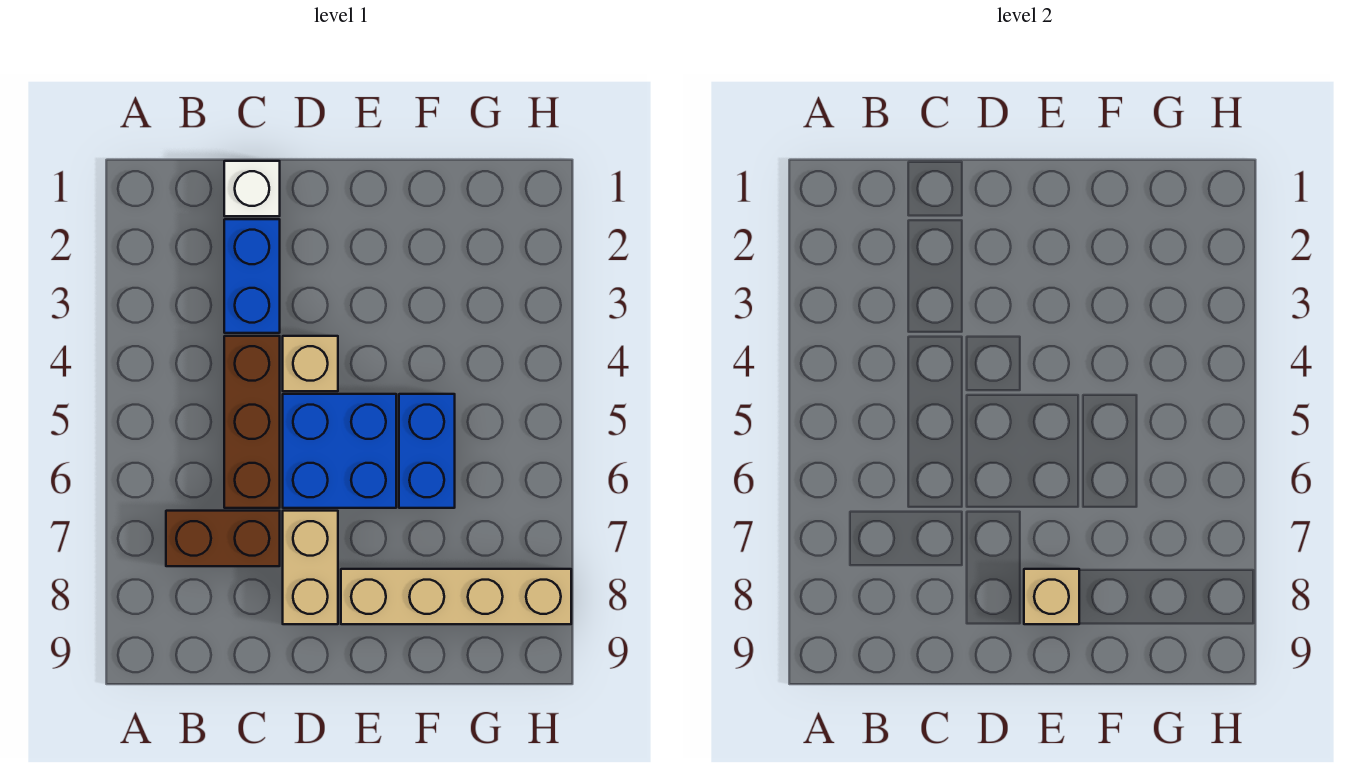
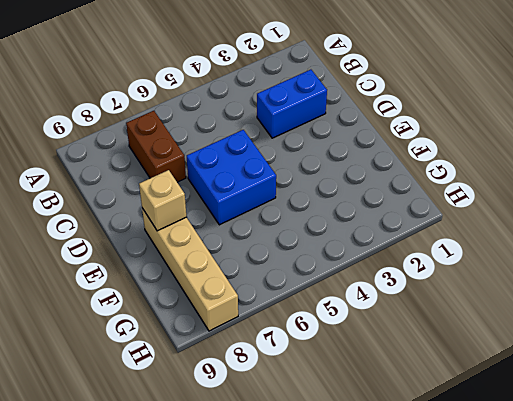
none -> white brick C1 level 1
none -> brown brick C4:C6 level 1

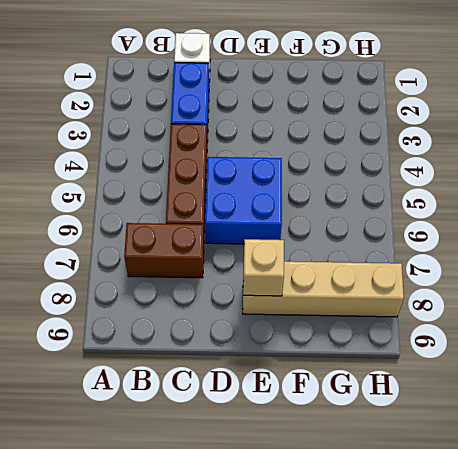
none -> tan brick D4 level 1
none -> tan brick D7:D8 level 1

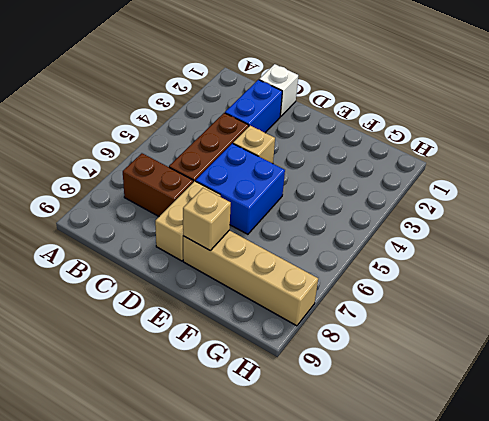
none -> blue brick F5:F6 level 1

